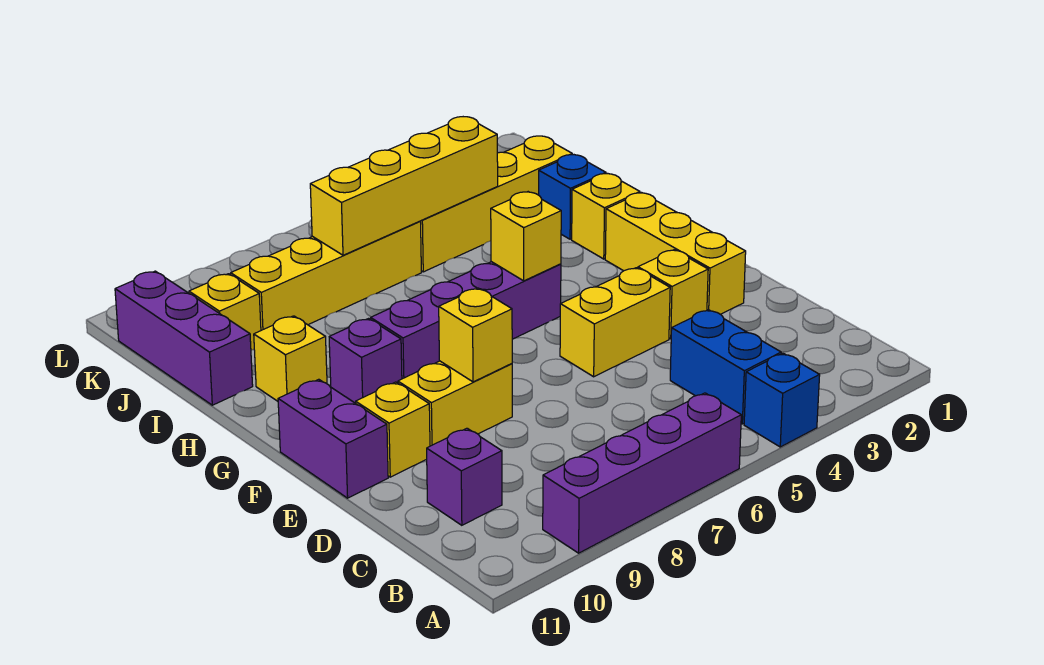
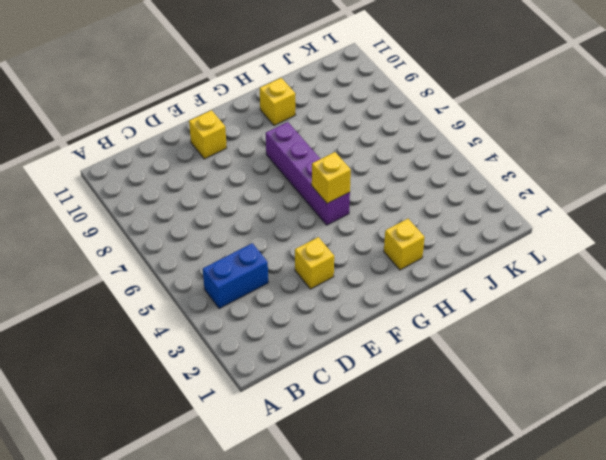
none -> blue brick A4 level 1
none -> purple brick A6:A9 level 1
none -> purple brick C10 level 1

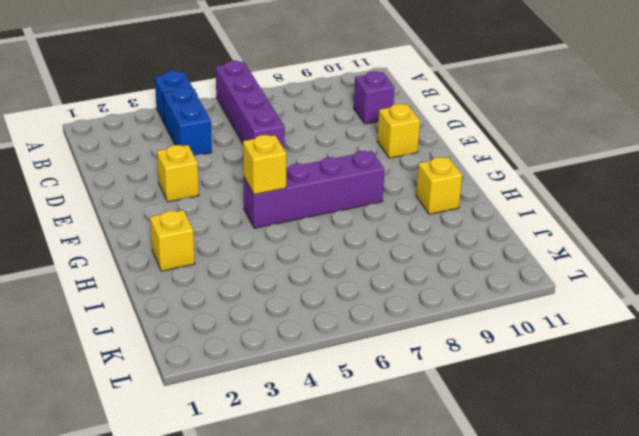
purple brick A6:D6 level 1 -> purple brick A6:A9 level 1
none -> yellow brick E2:G2 level 1
none -> yellow brick E4:E5 level 1
none -> yellow brick E8:E9 level 1

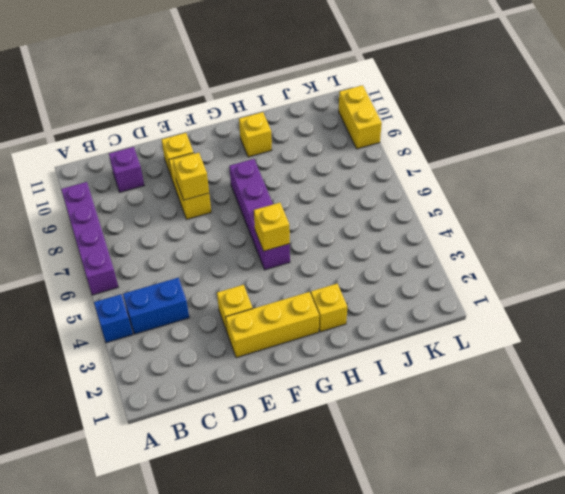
yellow brick L9:L10 level 1 -> yellow brick E4:E5 level 1
none -> purple brick E11:F11 level 1
none -> purple brick G9 level 1
none -> blue brick I2 level 1

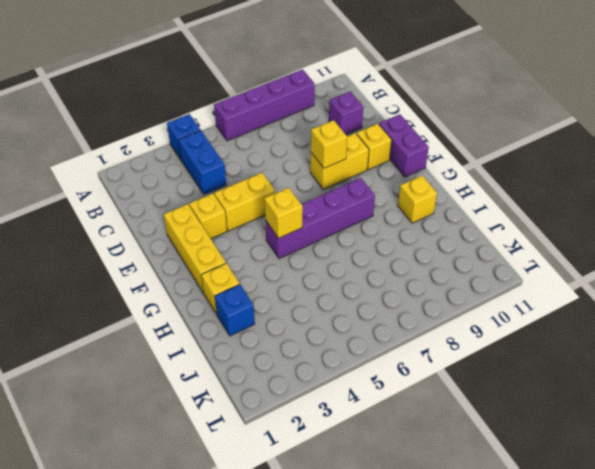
none -> purple brick G9 level 1
none -> purple brick I11:K11 level 1
none -> yellow brick J2:J5 level 1

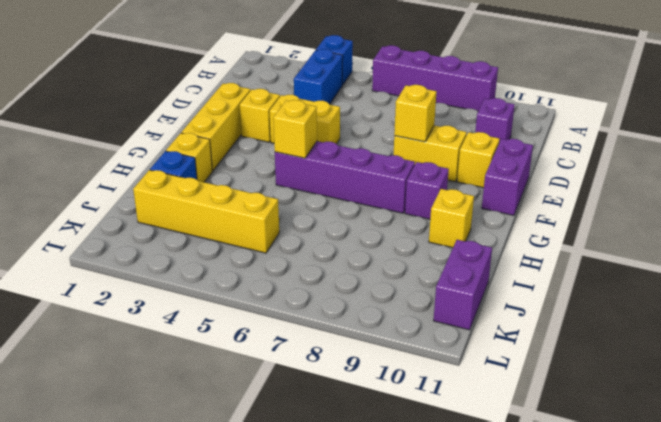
purple brick J11:K11 level 1 -> purple brick I11:K11 level 1
none -> yellow brick J6:J9 level 1
none -> yellow brick J10 level 1
none -> yellow brick J4:J7 level 2

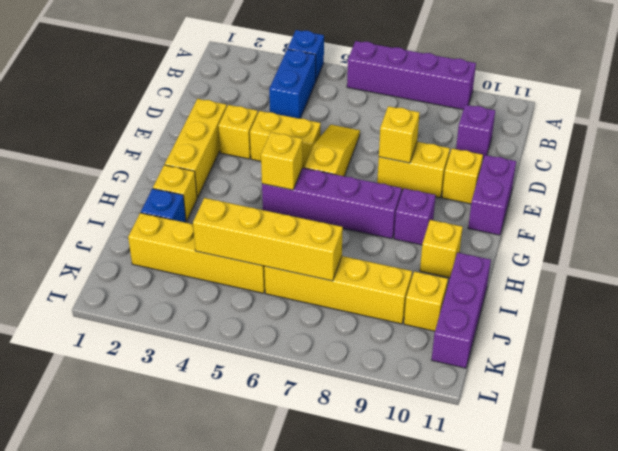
yellow slope D6:F6 level 1 top F -> none

